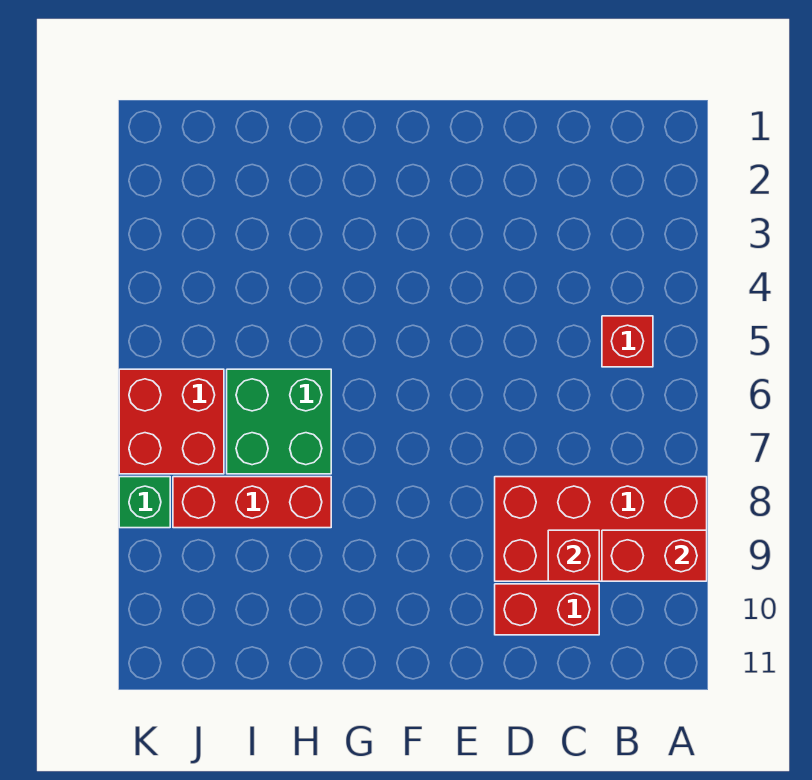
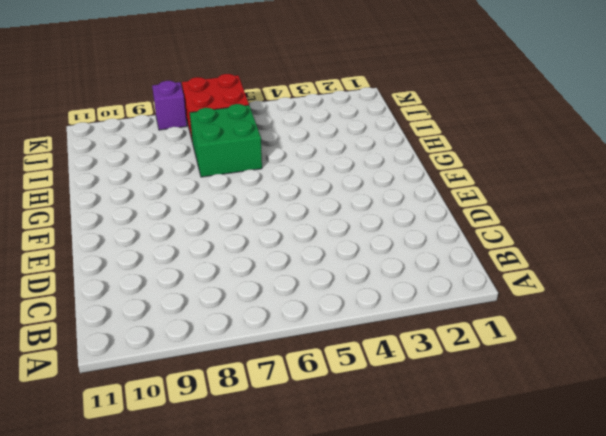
purple brick K8 level 1 -> green brick K8 level 1
none -> red brick A8:D9 level 1
none -> red brick B5 level 1

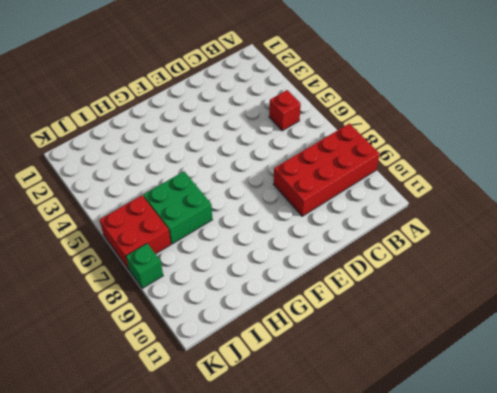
none -> red brick C10:D10 level 1
none -> red brick H8:J8 level 1

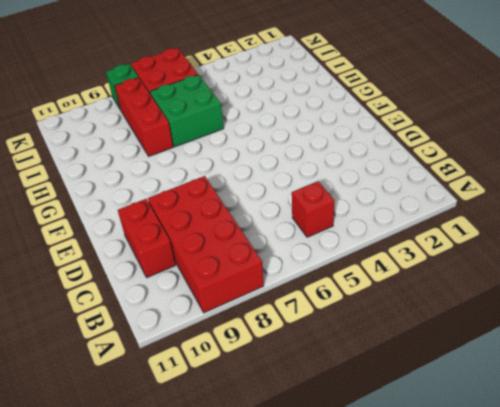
none -> red brick A9:B9 level 2
none -> red brick C9 level 2

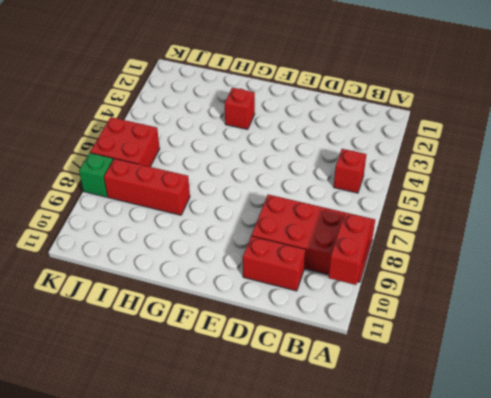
red brick A9:A10 level 2 -> red brick A9:B9 level 2
red brick G3 level 1 -> red brick C9 level 2
none -> green brick H6:I7 level 1

